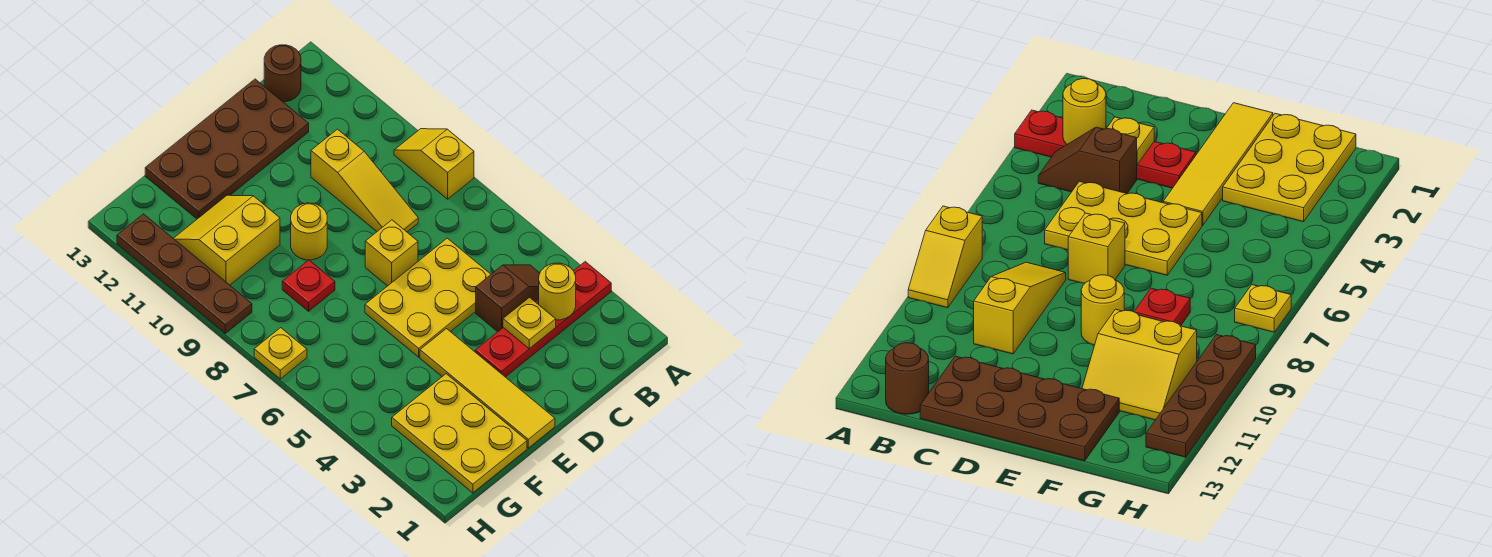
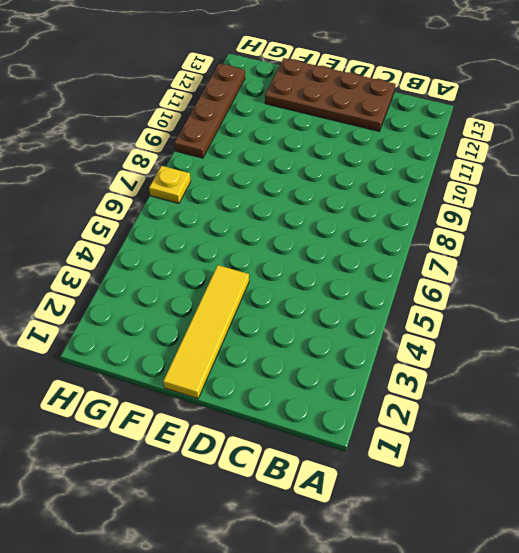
none -> red plate A3:D3 level 1
none -> yellow slope A8:A9 level 1 top 8
none -> brown slope B4:C4 level 1 top C

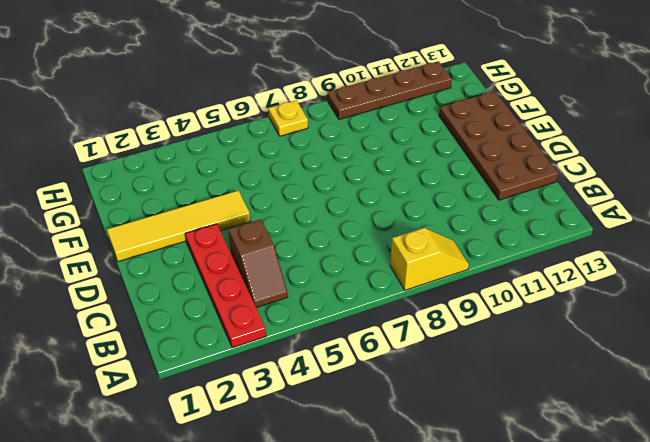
none -> brown round brick B13 level 1
none -> yellow plate C5:E6 level 1
none -> yellow slope C8:C10 level 1 top 10

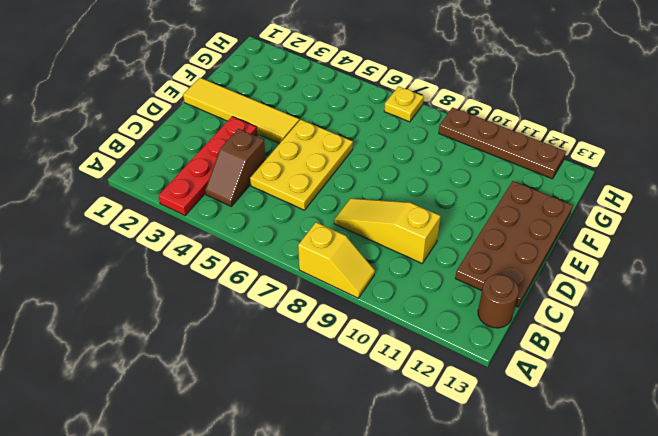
none -> yellow brick D7 level 1
none -> yellow round brick E9 level 1
none -> yellow plate F1:G3 level 1

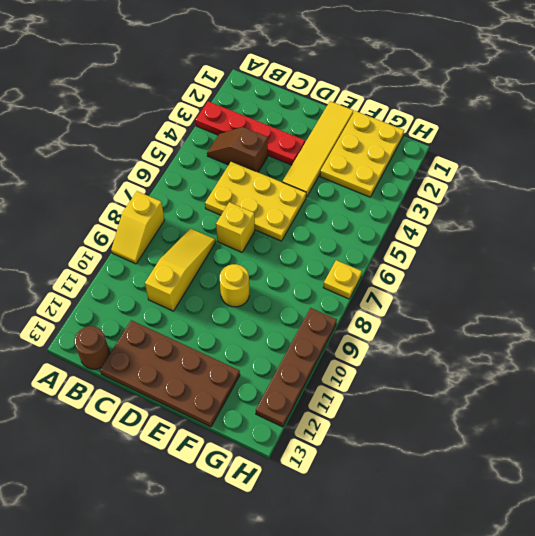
none -> red plate F8 level 1
none -> yellow slope F10:G11 level 1 top 10
none -> yellow round brick B3 level 2

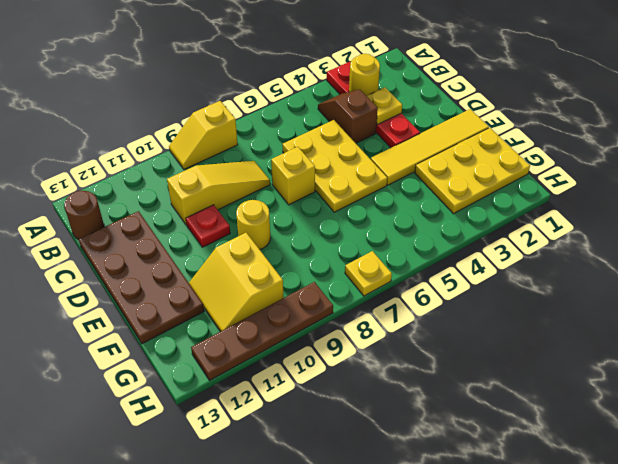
red plate D10 level 1 -> red plate F8 level 1

